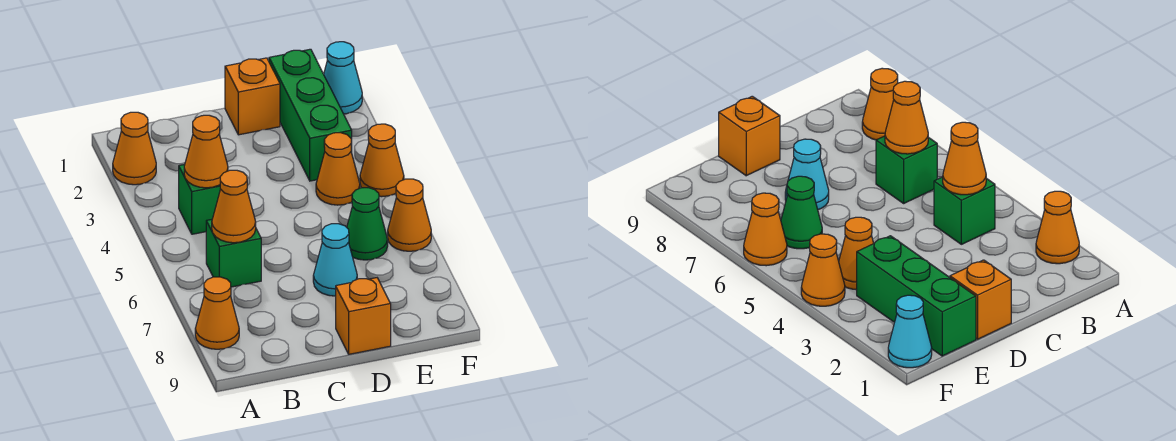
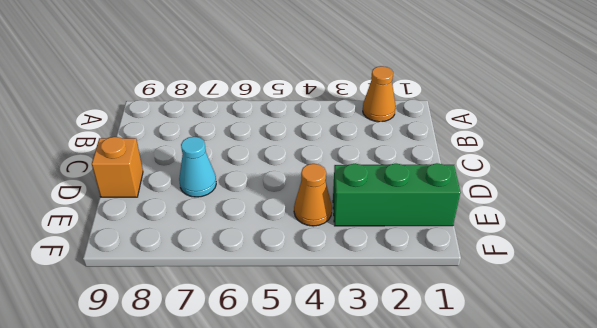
none -> orange cone A8 level 1
none -> green brick B4 level 1
none -> green brick B6 level 1

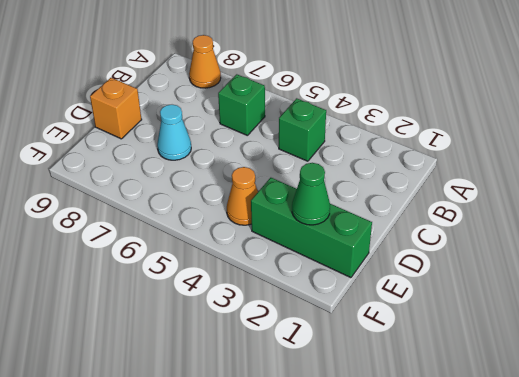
green cone E2 level 2 -> green cone E6 level 1
none -> orange cone A2 level 1
none -> orange brick D1 level 1
none -> cyan cone F1 level 1

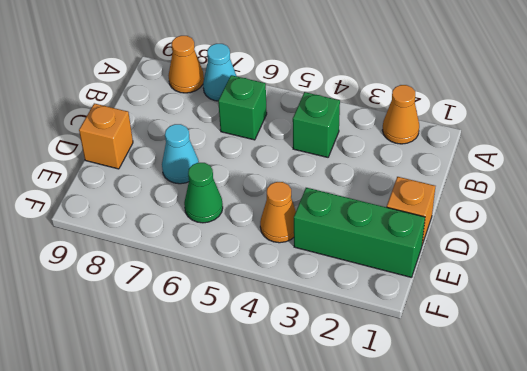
cyan cone A7 level 1 -> cyan cone F1 level 1
none -> orange cone F4 level 1
none -> orange cone F6 level 1
none -> orange cone B4 level 2

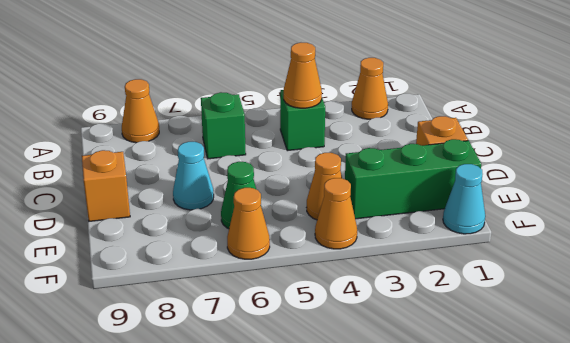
none -> orange cone B6 level 2

